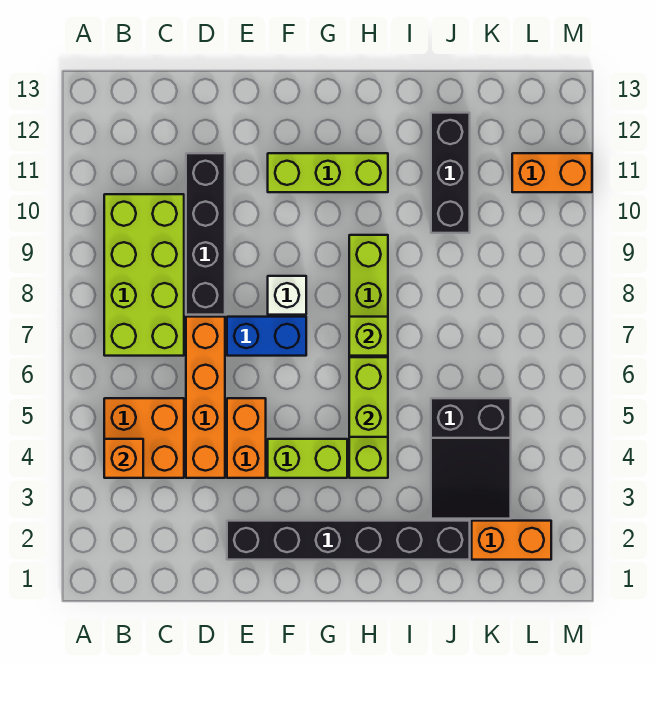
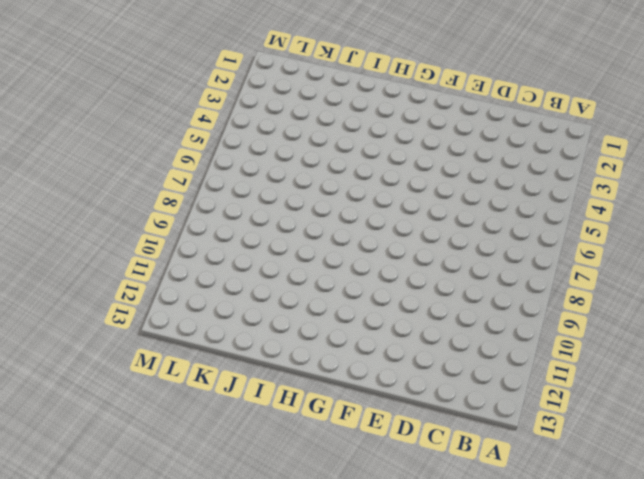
none -> orange brick B4:C5 level 1
none -> lime brick B7:C10 level 1
none -> orange brick D4:D7 level 1

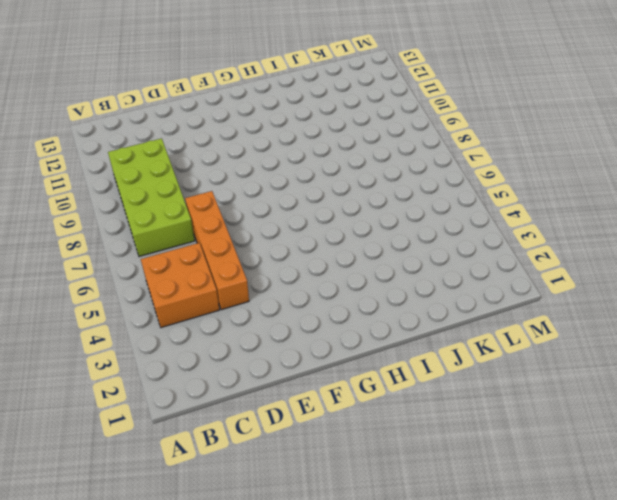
none -> black brick D8:D11 level 1
none -> black brick E2:J2 level 1
none -> orange brick E4:E5 level 1

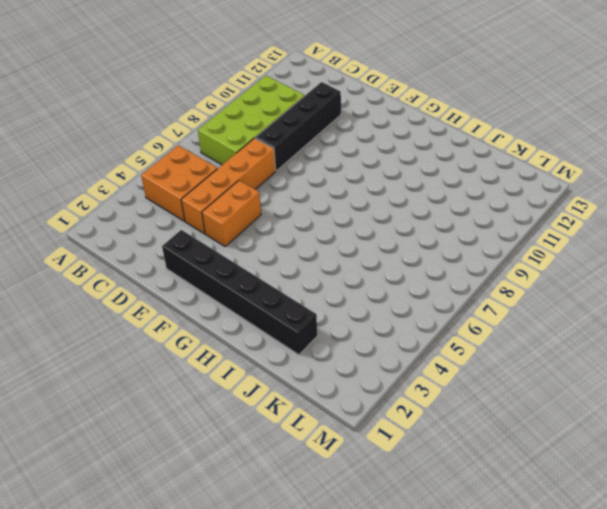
none -> blue brick E7:F7 level 1
none -> lime brick F4:G4 level 1
none -> white brick F8 level 1

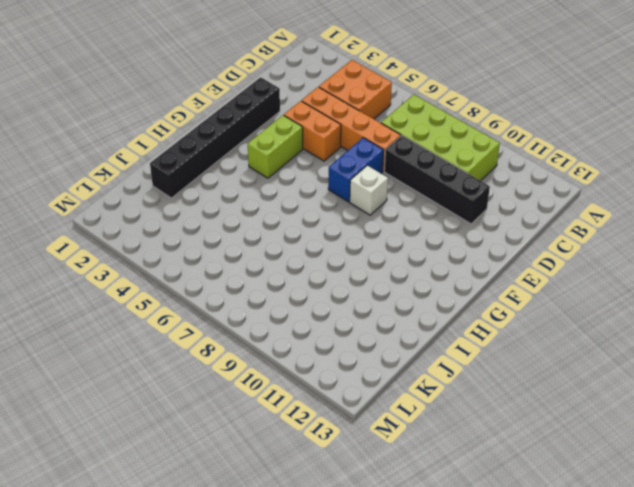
none -> lime brick F11:H11 level 1
none -> lime brick H4:H9 level 1
none -> black slope J3:K5 level 1 top 5

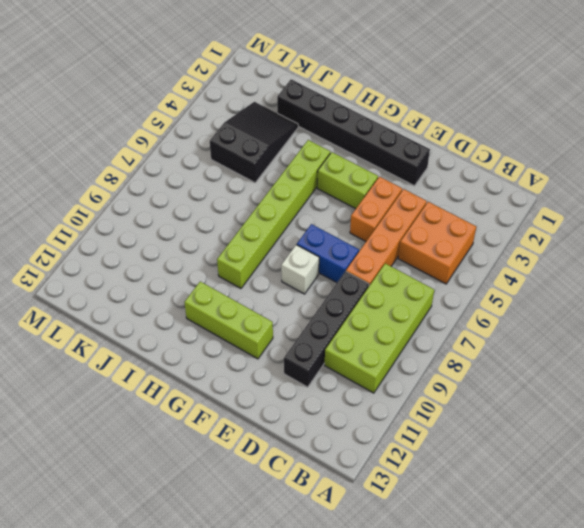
none -> black brick J10:J12 level 1
none -> orange brick K2:L2 level 1
none -> orange brick L11:M11 level 1

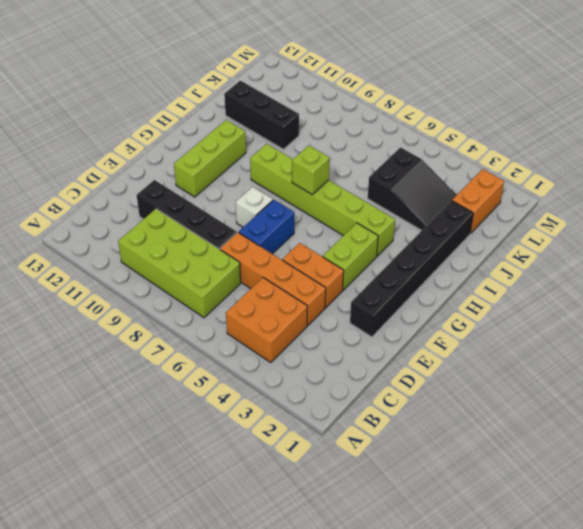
none -> orange brick L11:M11 level 1
none -> orange brick B4 level 2
none -> lime brick H5:H6 level 2

